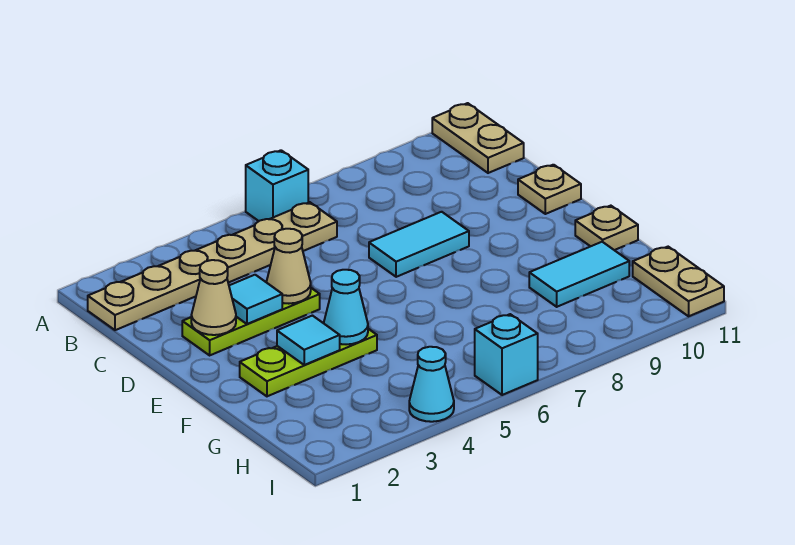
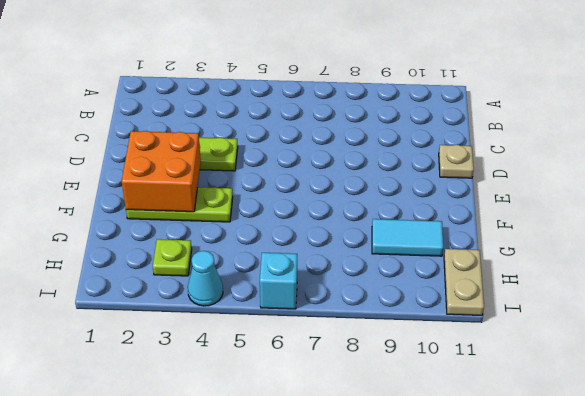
orange brick E2:F3 level 2 -> cyan tile F3 level 2
lime plate H3 level 1 -> none
none -> cyan brick A6 level 1
none -> tan plate A11:B11 level 1
none -> tan plate B1:B6 level 1

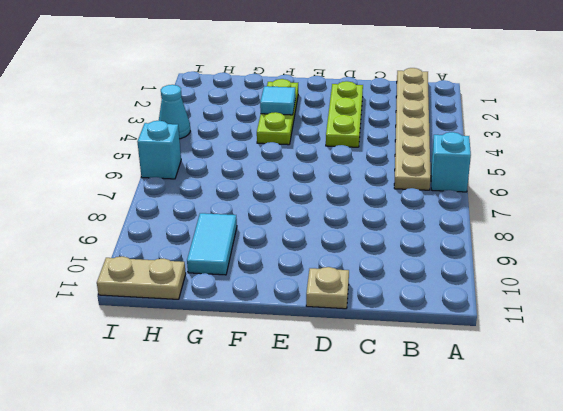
none -> tan plate A11:B11 level 1
none -> cyan tile D7:D8 level 1
none -> tan plate F11 level 1

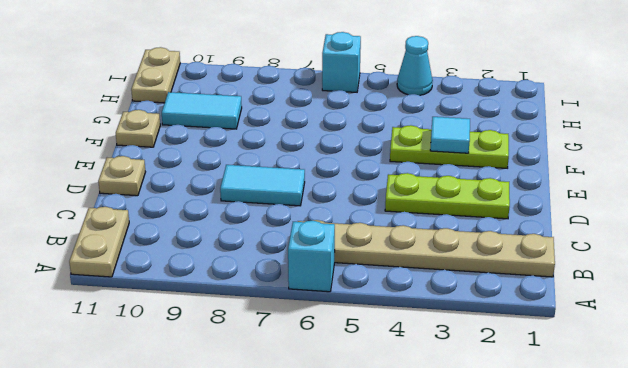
none -> tan cone D2 level 2
none -> cyan tile D3 level 2
none -> tan cone D4 level 2

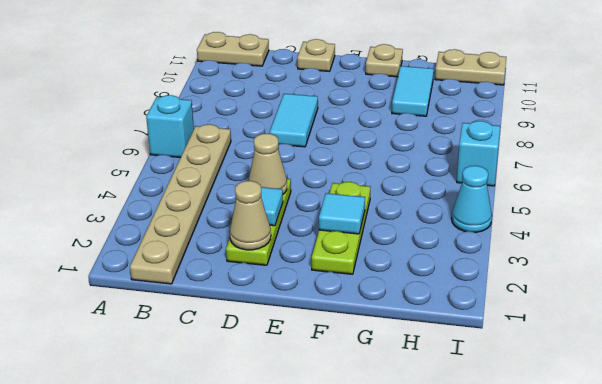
none -> cyan cone F4 level 2

